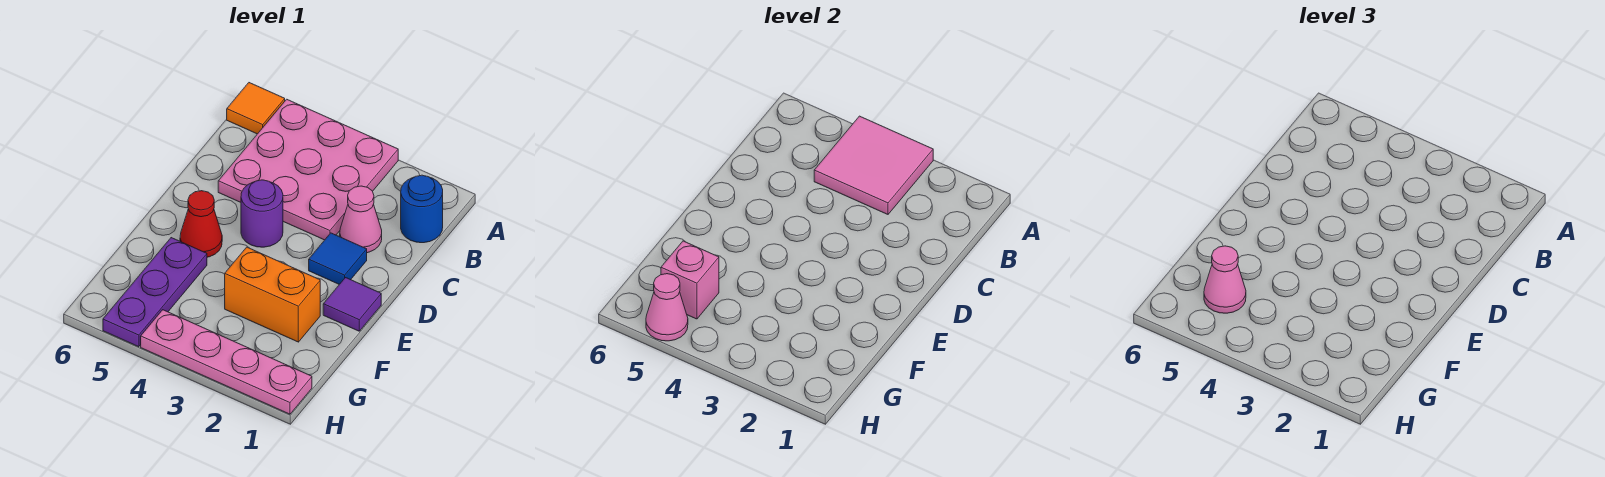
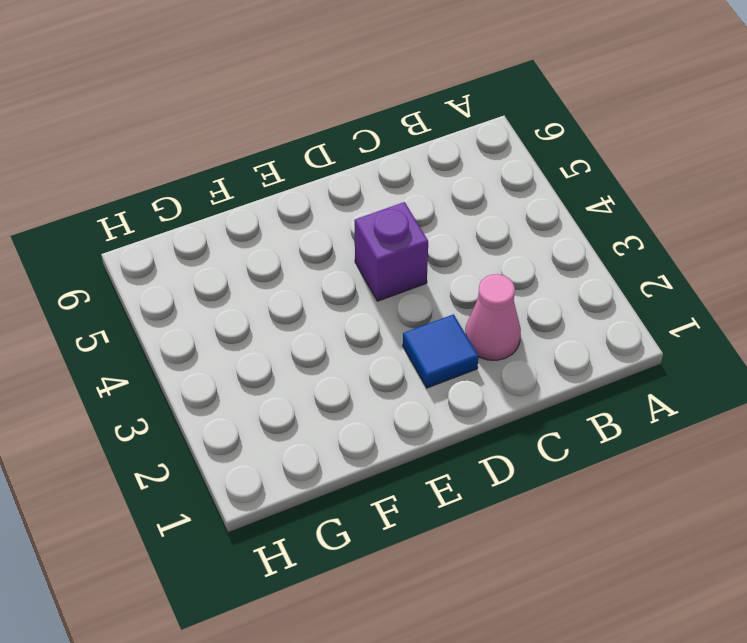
purple brick D4 level 1 -> purple round brick D4 level 1
none -> pink plate A3:C5 level 1
none -> orange tile A6 level 1
none -> blue round brick B1 level 1

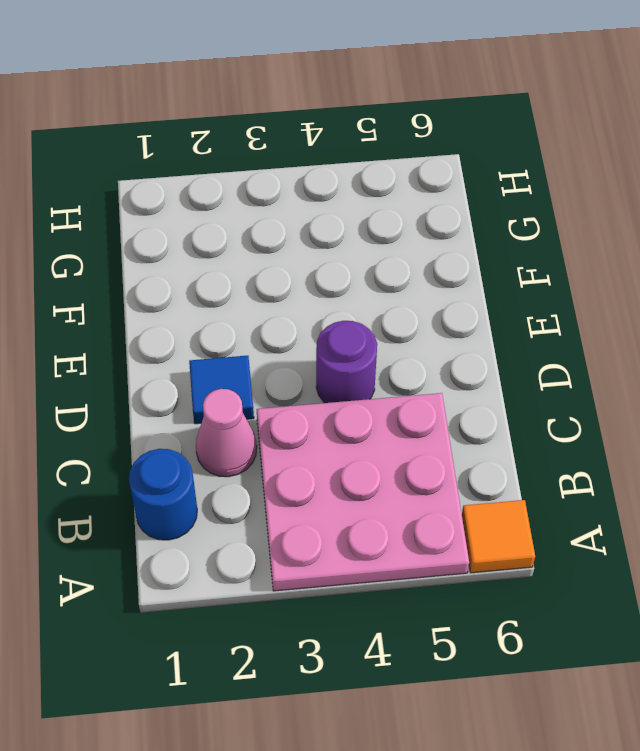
none -> purple tile E1 level 1
none -> red cone E5 level 1
none -> orange brick F2:F3 level 1

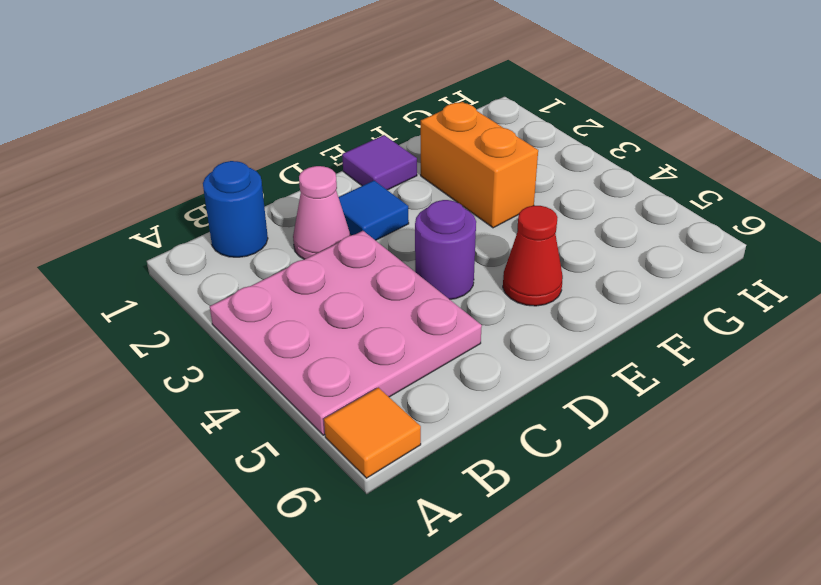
none -> purple plate F5:H5 level 1
none -> pink plate H1:H4 level 1
none -> pink tile A3:B4 level 2

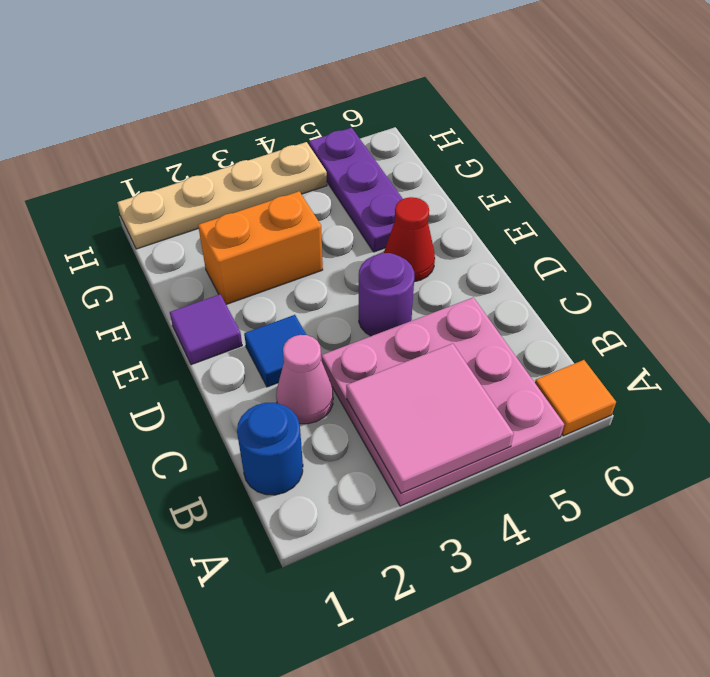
tan plate H1:H4 level 1 -> pink plate H1:H4 level 1
none -> pink brick G5 level 2
none -> pink cone H5 level 2
none -> pink cone G5 level 3

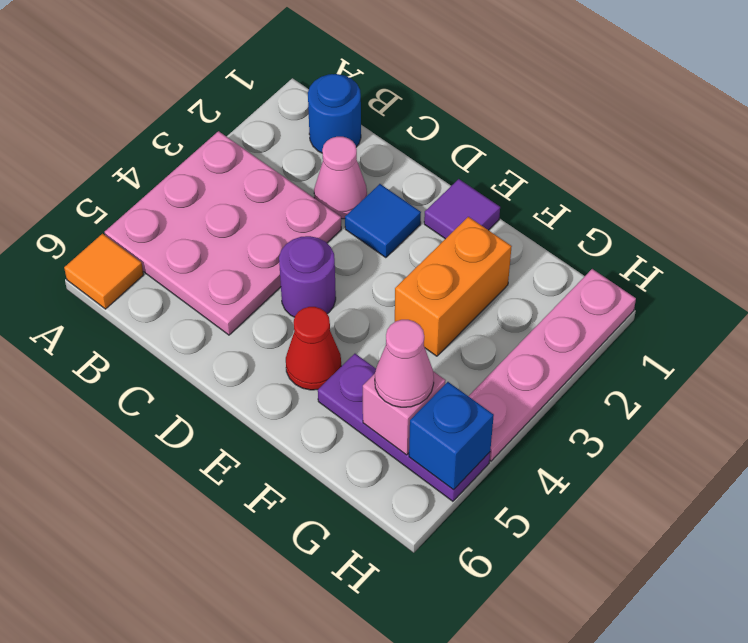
blue brick H5 level 2 -> pink cone H5 level 2
none -> pink tile A3:B4 level 2

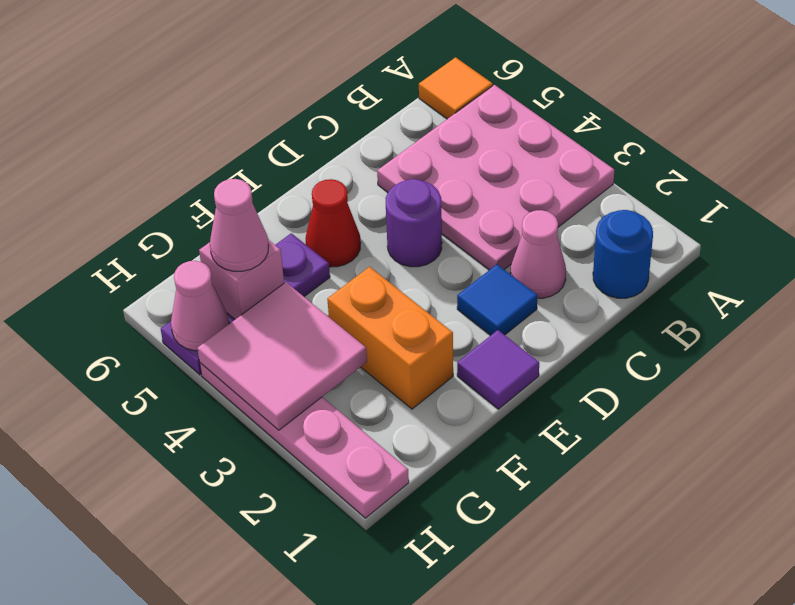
pink tile G3:H4 level 2 -> pink tile A3:B4 level 2

